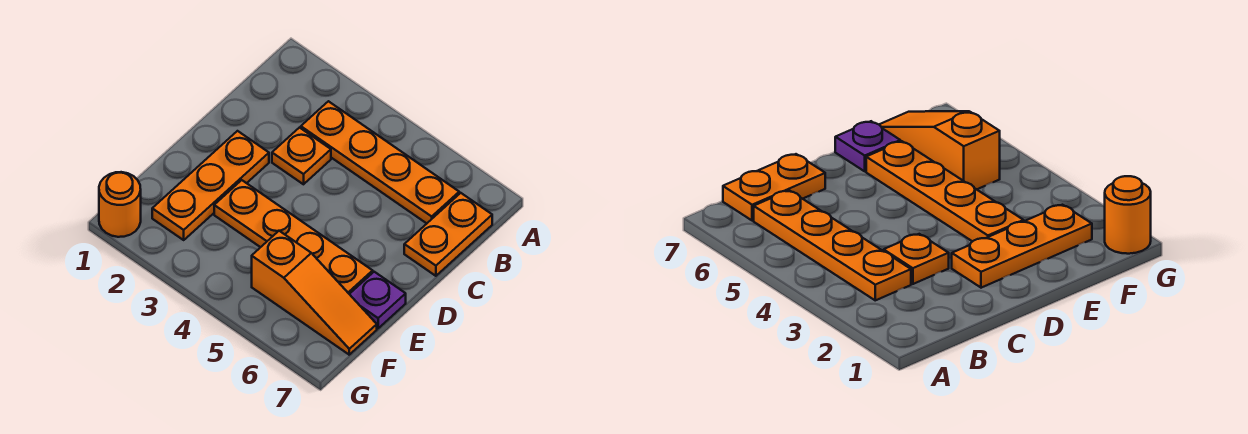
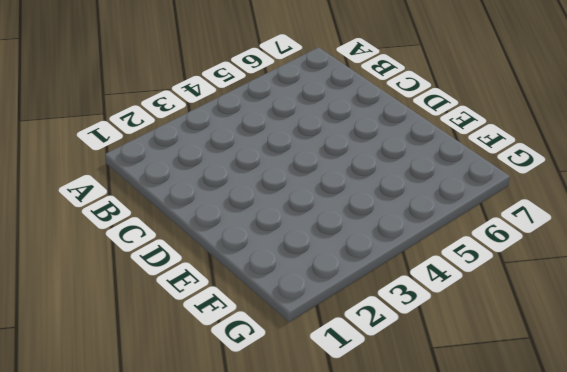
none -> orange plate B3:B6 level 1
none -> orange plate B7:C7 level 1

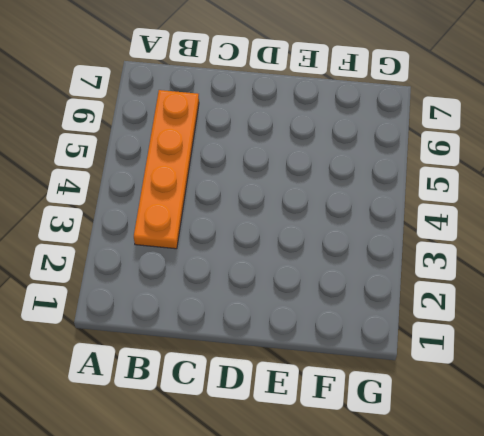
none -> orange plate B7:C7 level 1
none -> orange plate C3 level 1

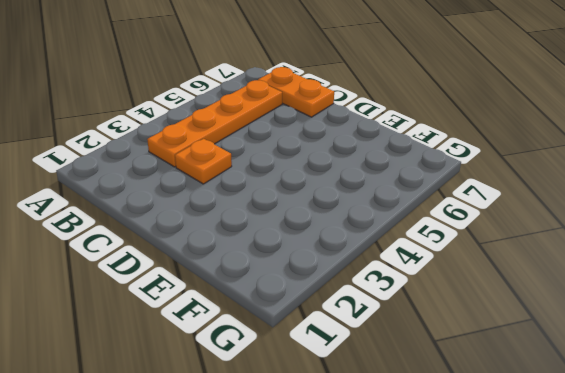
none -> orange plate D2:F2 level 1
none -> orange plate E3:E6 level 1

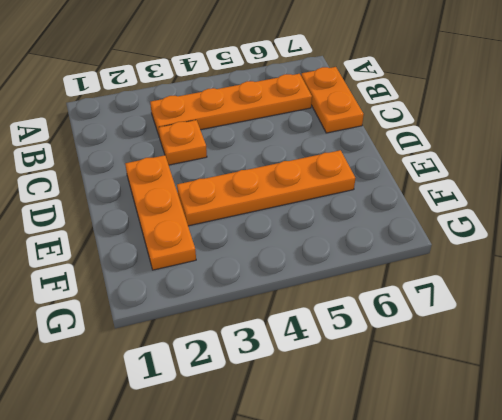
none -> purple plate E7 level 1
none -> orange slope F5:F7 level 1 top 5

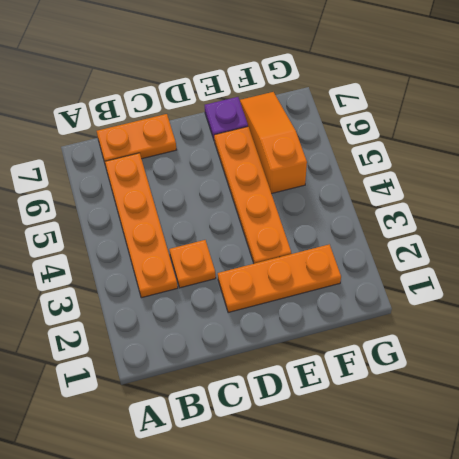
none -> orange round brick G1 level 1

